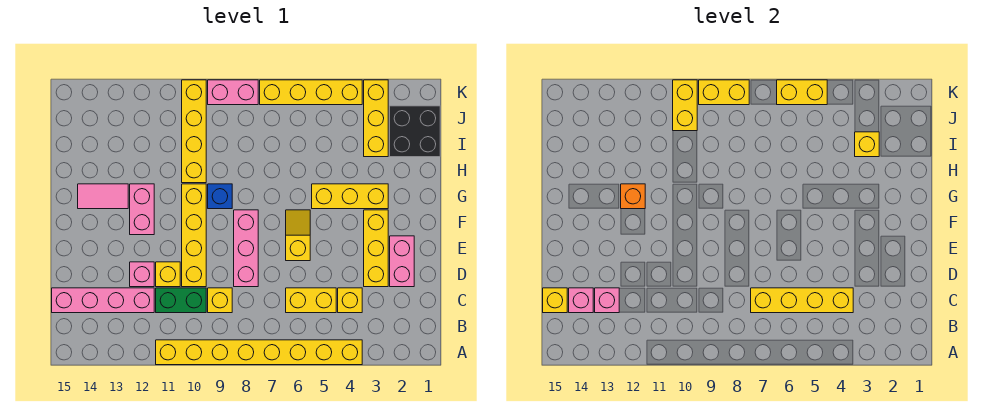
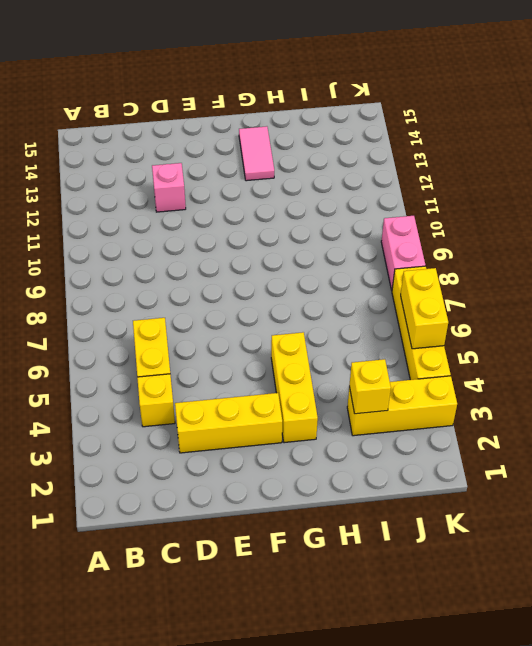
none -> yellow brick A4:A11 level 1
none -> yellow brick C9 level 1
none -> green brick C10:C11 level 1
none -> pink brick C12:C15 level 1

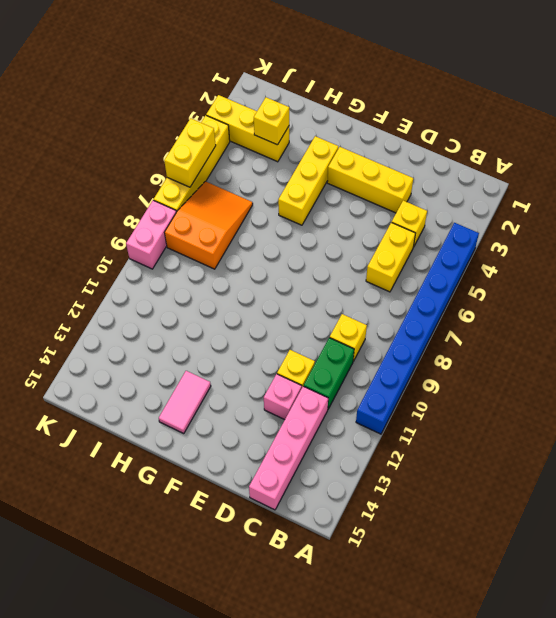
blue brick A4:A11 level 1 -> yellow brick A4:A11 level 1
orange slope I6:J8 level 1 top 8 -> none
none -> pink brick D2:E2 level 1
none -> pink brick D8:F8 level 1
none -> yellow brick D10:G10 level 1
none -> yellow slope E6:F6 level 1 top E

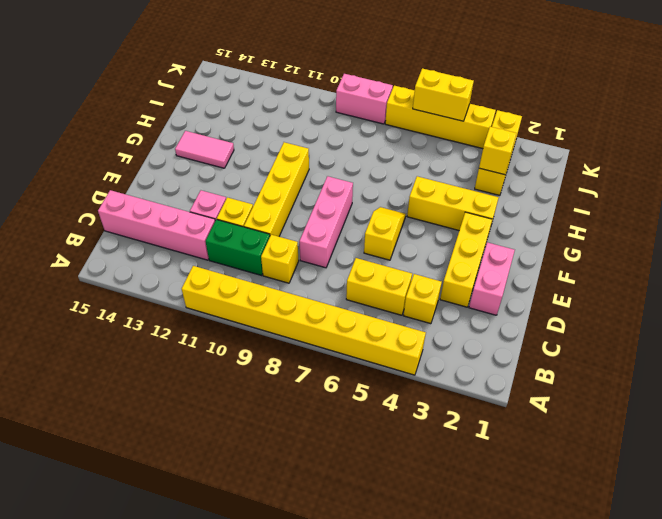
none -> pink brick F12:G12 level 1
none -> blue brick G9 level 1
none -> yellow brick H10:K10 level 1
none -> black brick I1:J2 level 1

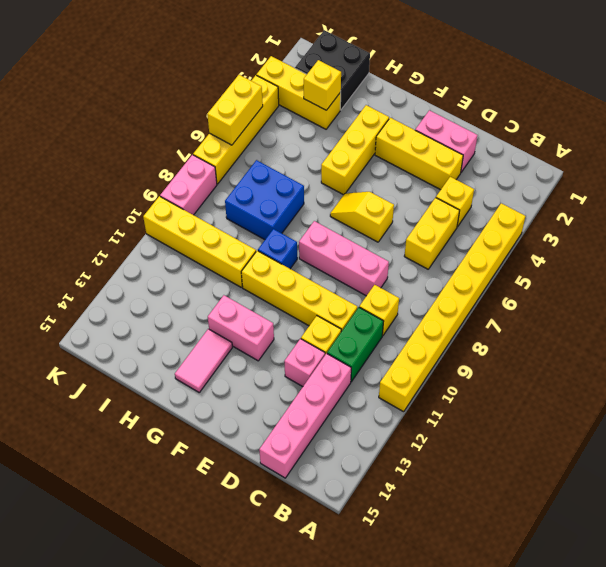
blue brick H7:I8 level 1 -> none
none -> yellow brick C4:C7 level 2
none -> pink brick C13 level 2
none -> pink brick C14 level 2
none -> yellow brick C15 level 2

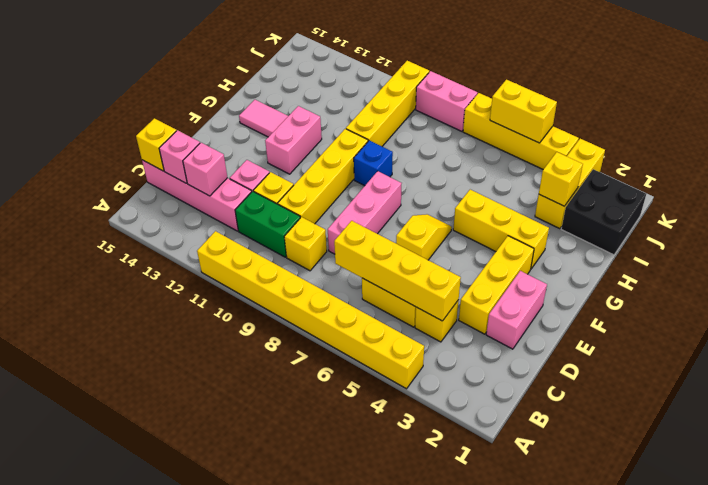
none -> orange brick G12 level 2
none -> yellow brick J10:K10 level 2
none -> yellow brick K8:K9 level 2

